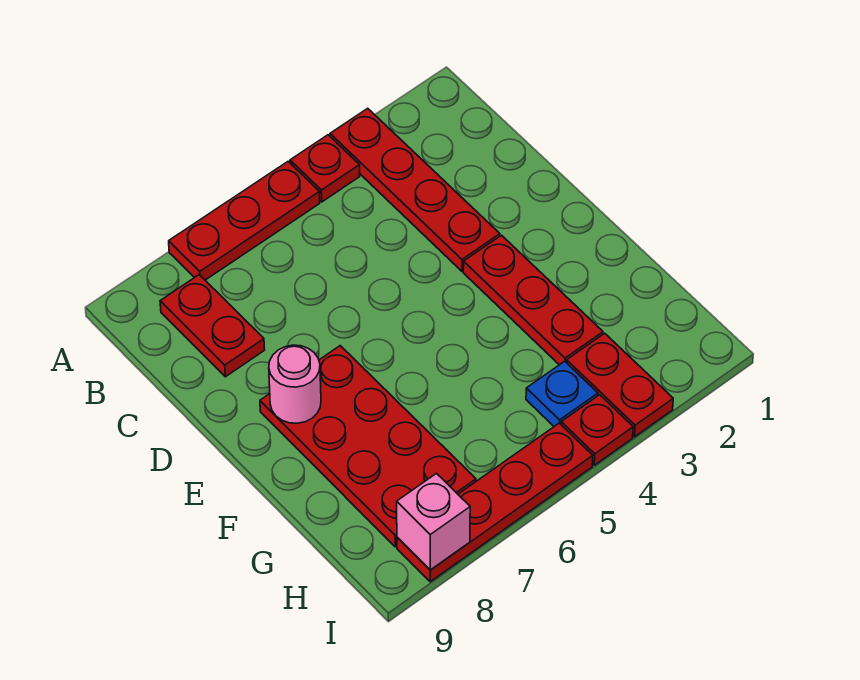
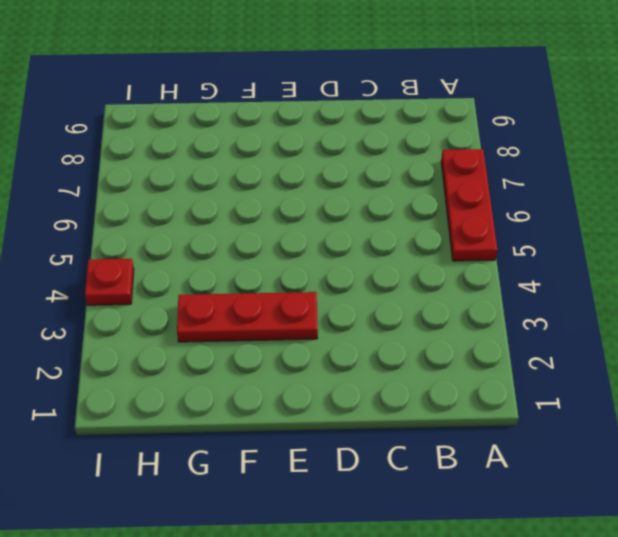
none -> red plate A3:D3 level 1
none -> red plate A4 level 1
none -> red plate B8:C8 level 1

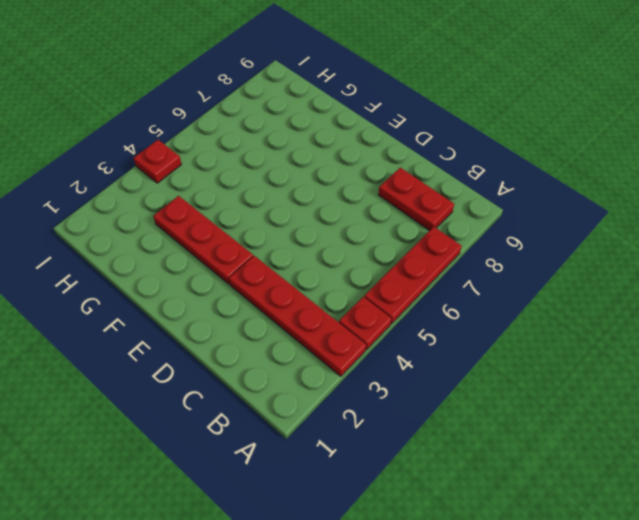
none -> red plate E7:H8 level 1
none -> red plate H3:I3 level 1
none -> blue plate H4 level 1

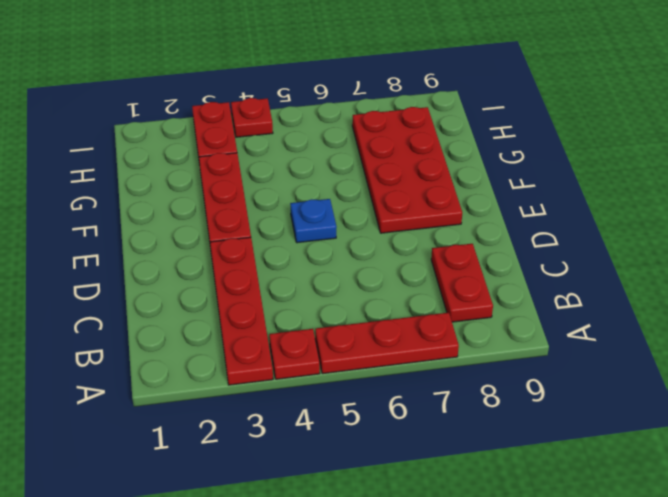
blue plate E5 level 1 -> blue plate H4 level 1
none -> red plate I5:I8 level 1
none -> pink round brick E8 level 2
none -> pink brick I8 level 2

